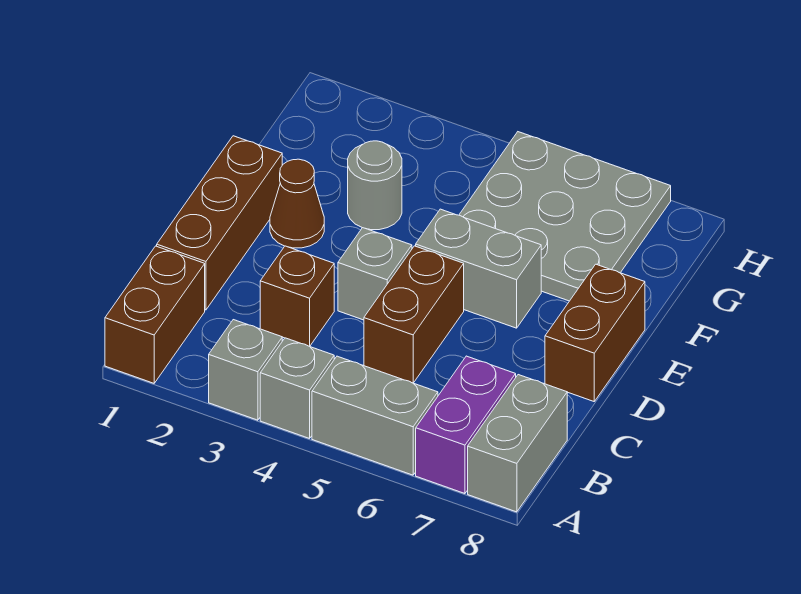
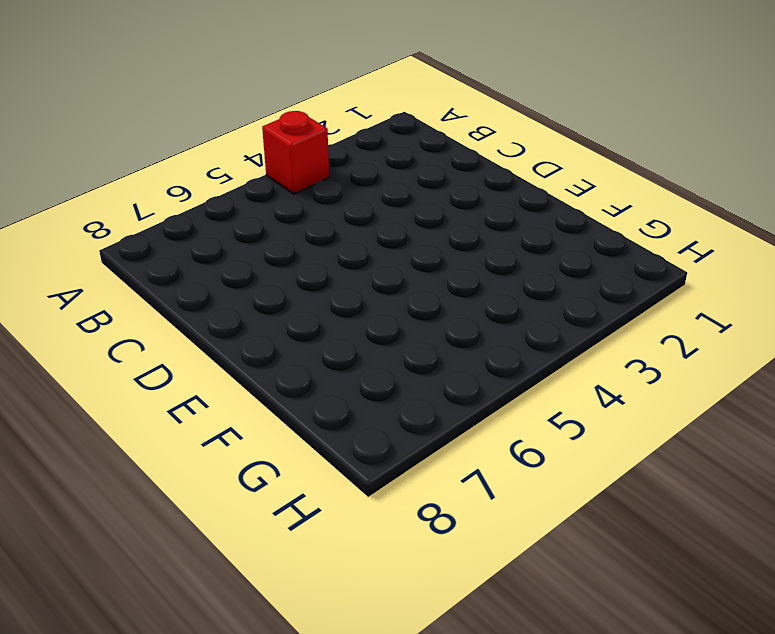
red brick A4 level 1 -> grey brick A4 level 1
none -> brown brick A1:B1 level 1
none -> grey brick A3 level 1
none -> grey brick A5:A6 level 1

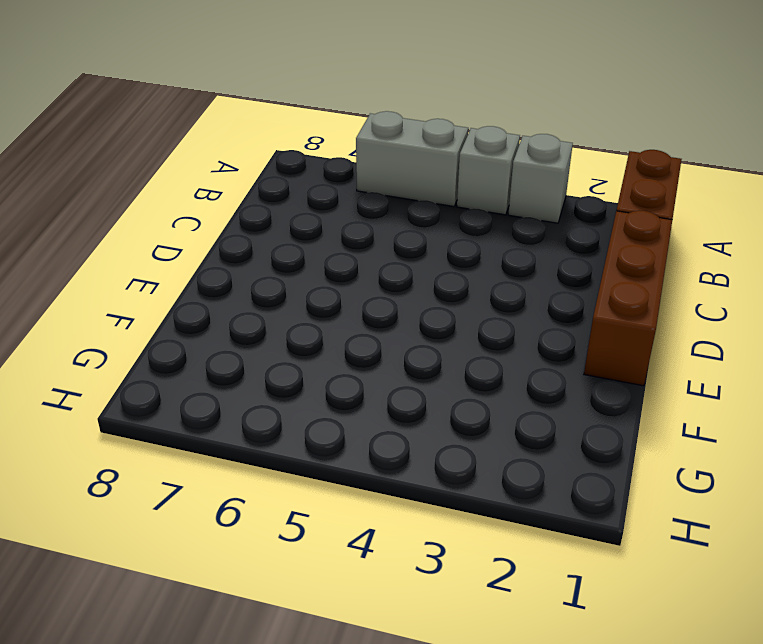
none -> purple brick A7:B7 level 1
none -> grey brick A8:B8 level 1
none -> brown brick C3 level 1

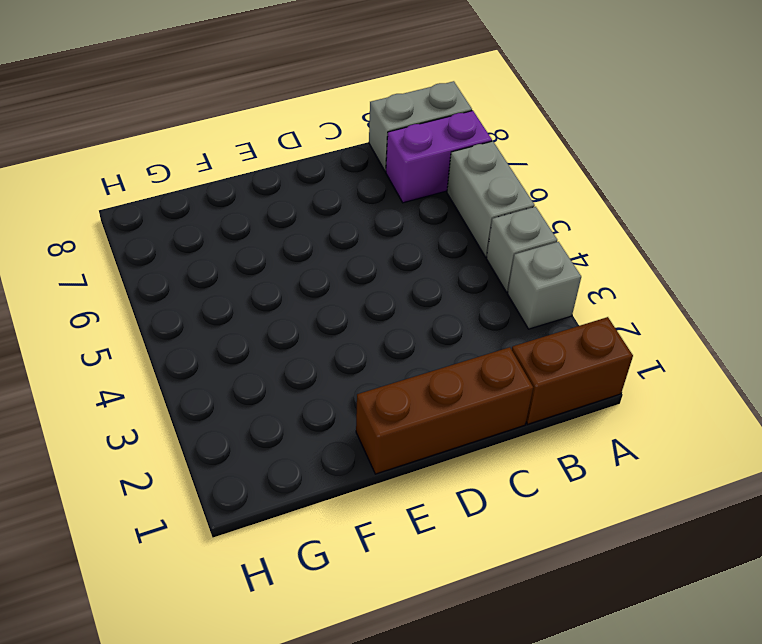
none -> brown brick C3 level 1
none -> brown brick C5:D5 level 1
none -> grey brick D4 level 1

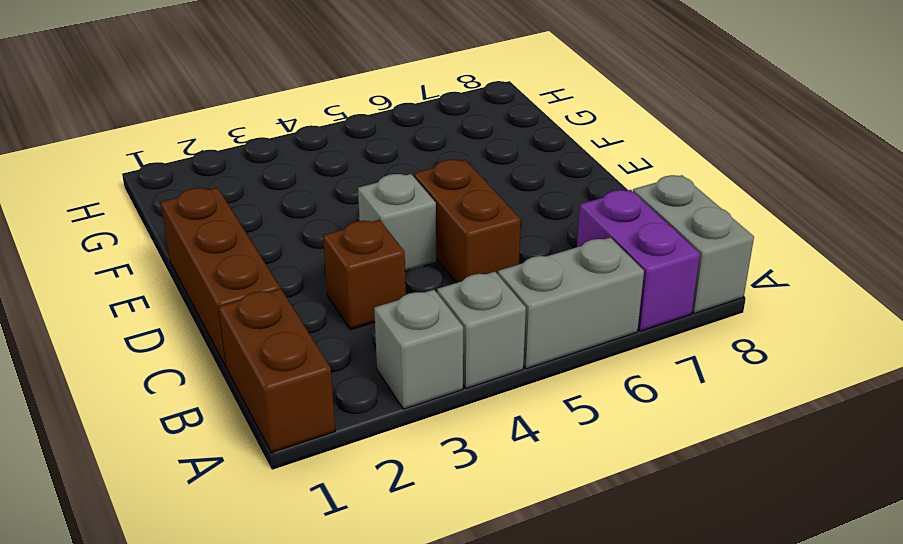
none -> brown brick D8:E8 level 1
none -> brown cone E2 level 1
none -> grey brick E5:E6 level 1

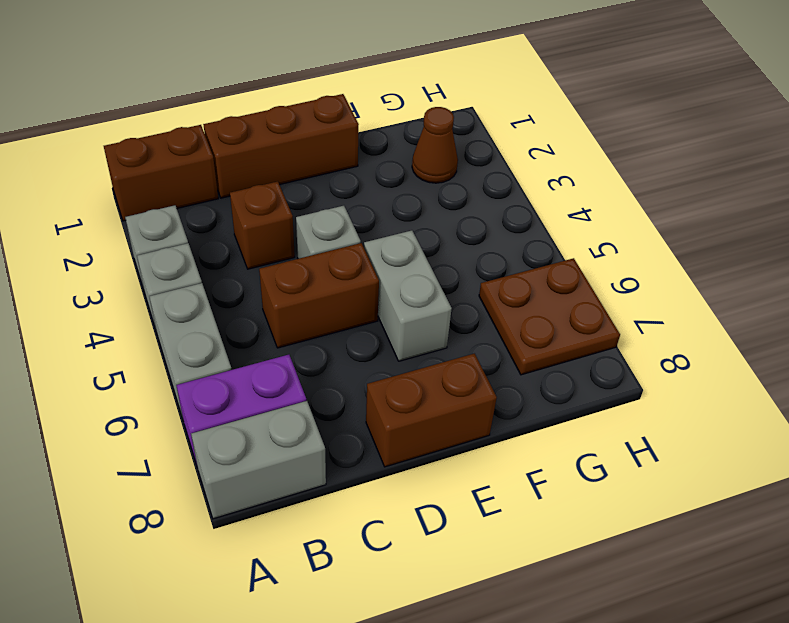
brown cone G2 level 1 -> brown cone E2 level 1
brown plate G6:H7 level 1 -> grey plate F5:H7 level 1
none -> grey round brick F3 level 1

